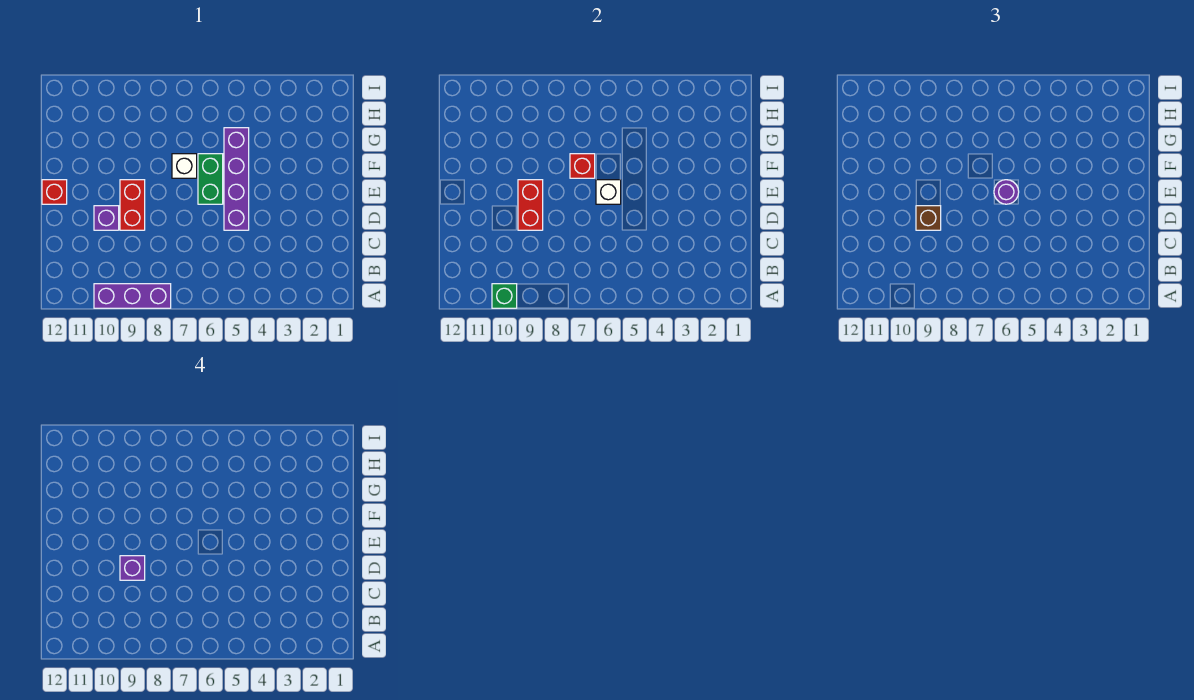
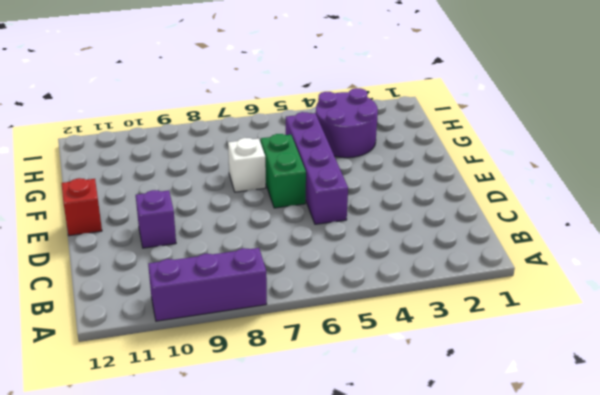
purple round brick G3:H4 level 1 -> none
none -> red brick D9:E9 level 1
none -> green brick A10 level 2
none -> red brick D9:E9 level 2

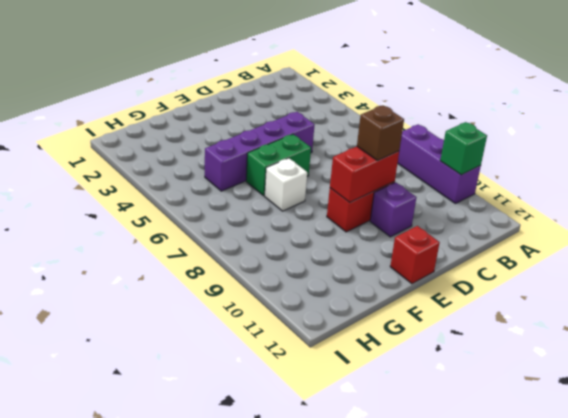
none -> white brick E6 level 2
none -> red brick F7 level 2
none -> purple round brick E6 level 3

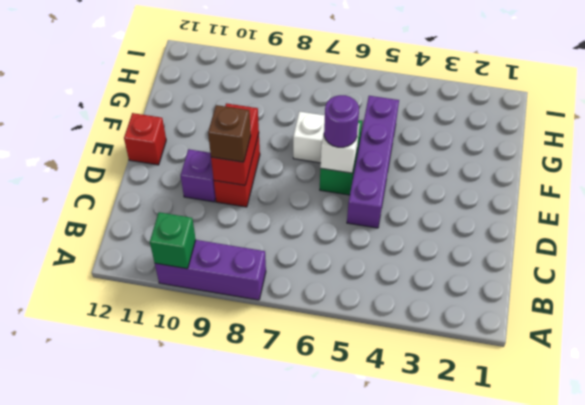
none -> red brick F7 level 2
none -> purple brick D9 level 4

